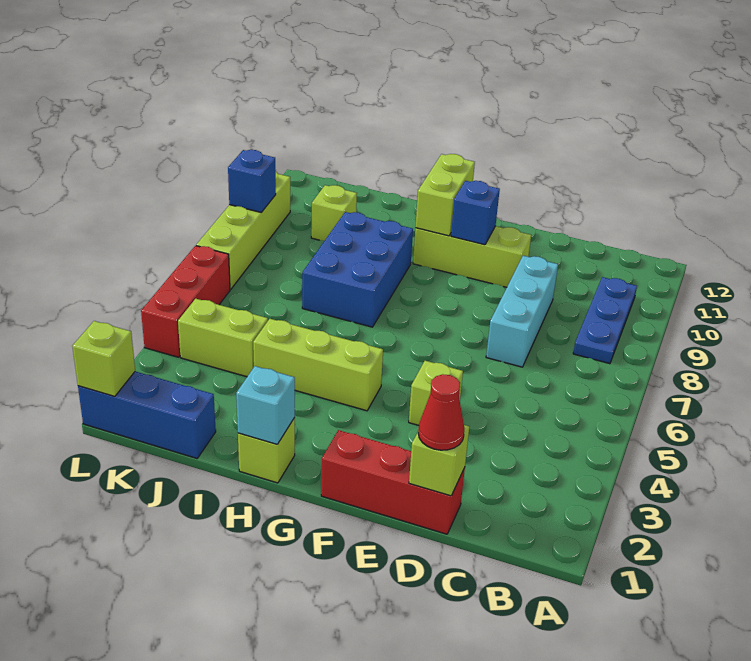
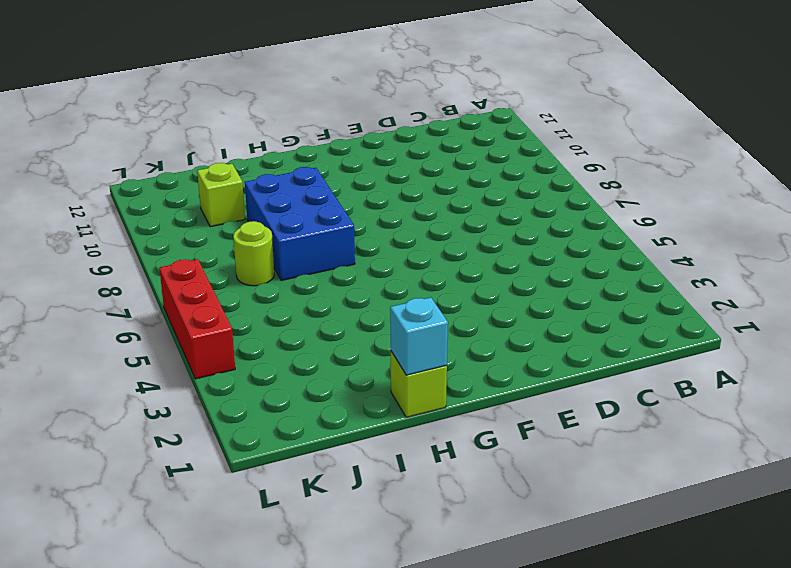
lime round brick J7 level 1 -> none
none -> blue plate B8:B10 level 1
none -> red brick D1:F1 level 1
none -> cyan brick D7:D9 level 1

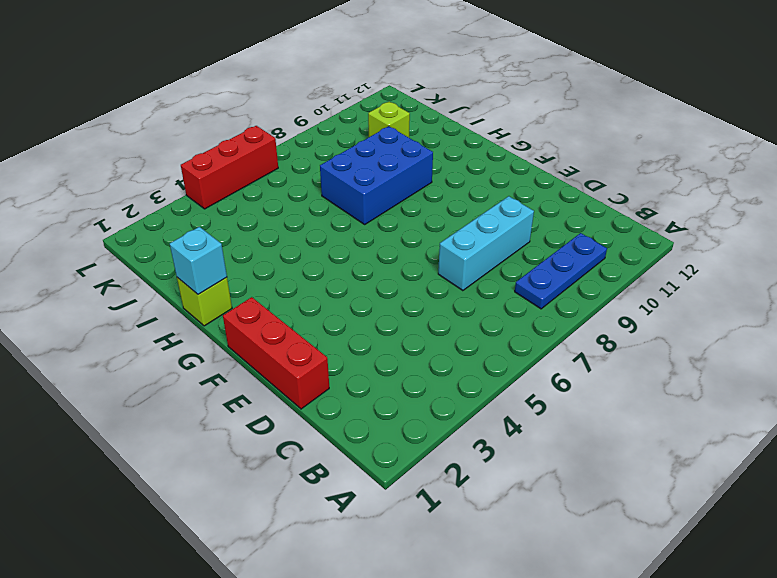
none -> lime brick E4 level 1
none -> lime brick E10:G10 level 1
none -> lime brick G4:I4 level 1

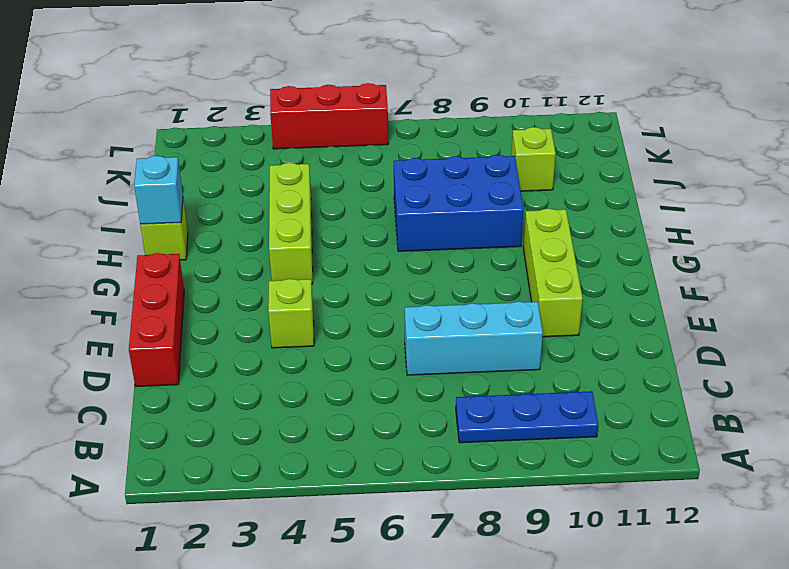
none -> blue brick J1:L1 level 1
none -> lime brick J4:K4 level 1
none -> lime brick L7:L10 level 1

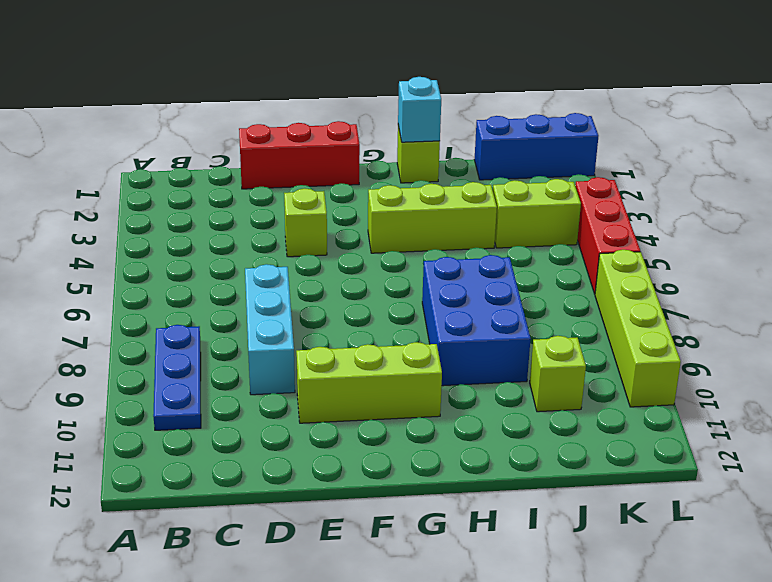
none -> lime brick D1 level 2
none -> blue brick F10 level 2
none -> lime brick G10:G11 level 2

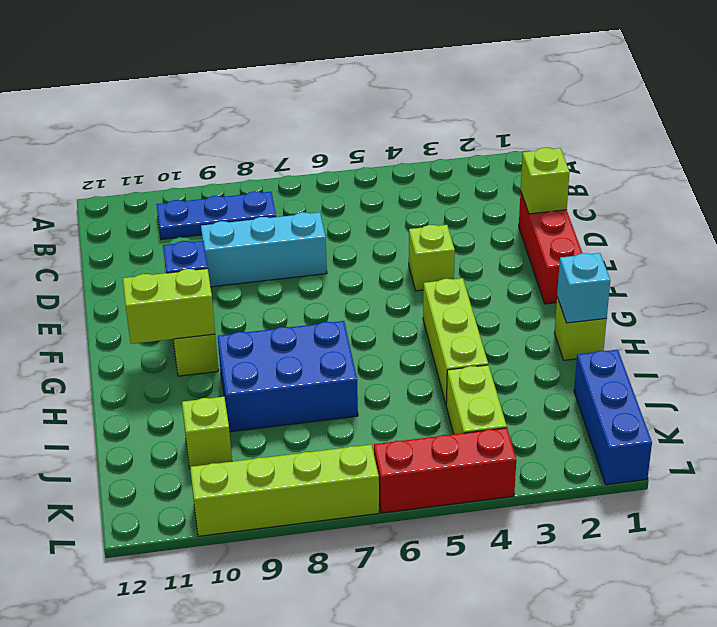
none -> lime brick L1 level 2
none -> blue brick L9 level 2
none -> red cone D1 level 3

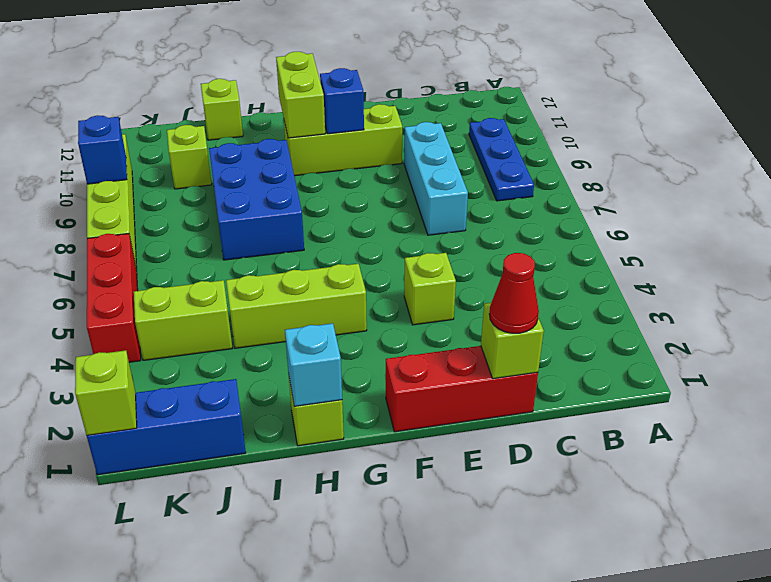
lime brick I12 level 1 -> none

